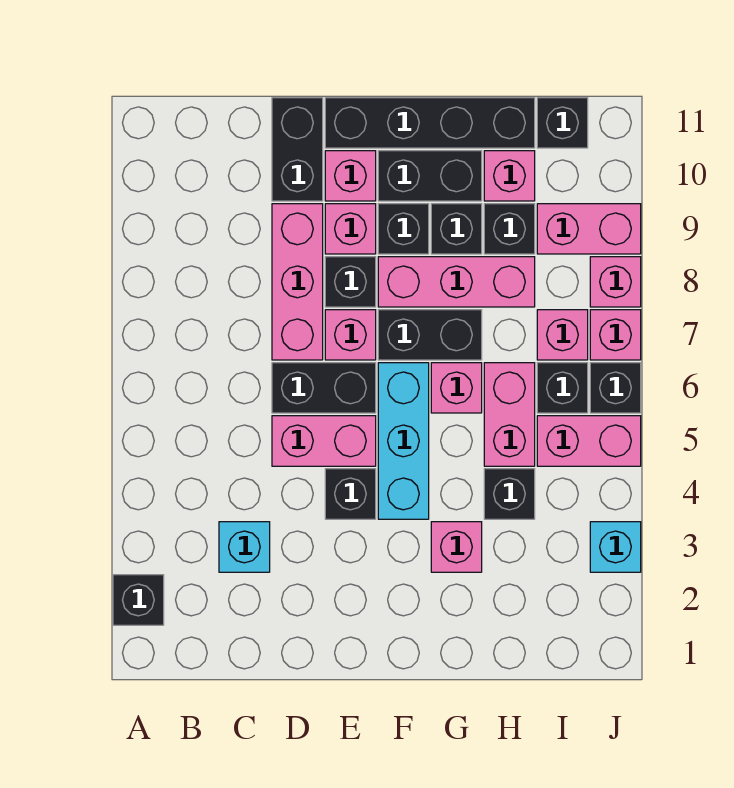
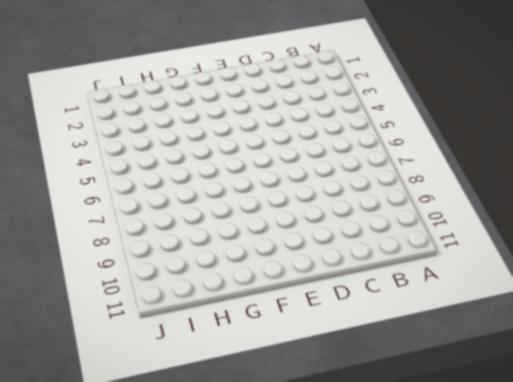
none -> black brick A2 level 1
none -> cyan brick C3 level 1
none -> pink brick D5:E5 level 1
none -> black brick D6:E6 level 1

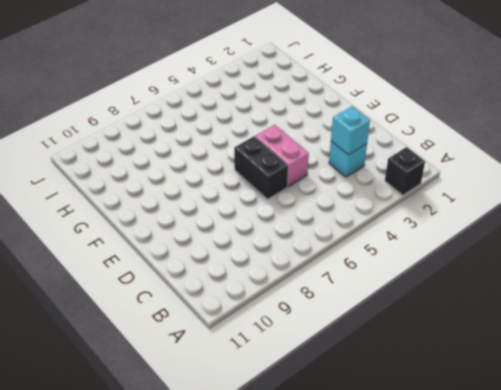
cyan brick C3 level 2 -> cyan brick J3 level 1
none -> pink brick D7:D9 level 1
none -> black brick D10:D11 level 1
none -> black brick E4 level 1
none -> pink brick E7 level 1

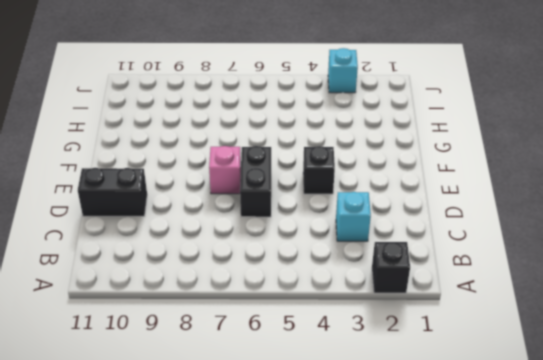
none -> pink brick D5:E5 level 1
none -> pink brick D7:D9 level 1
none -> black brick E8 level 1
none -> pink brick E9 level 1

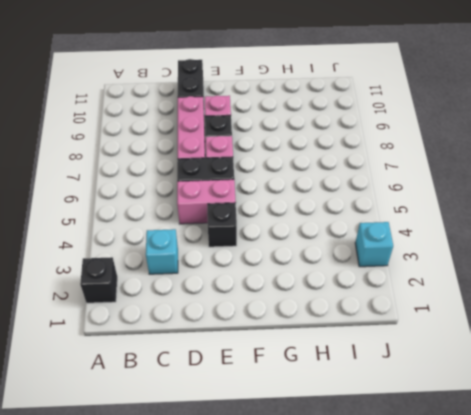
none -> pink brick E10 level 1
none -> black brick E11:H11 level 1
none -> cyan brick F4:F6 level 1
none -> black brick F7:G7 level 1

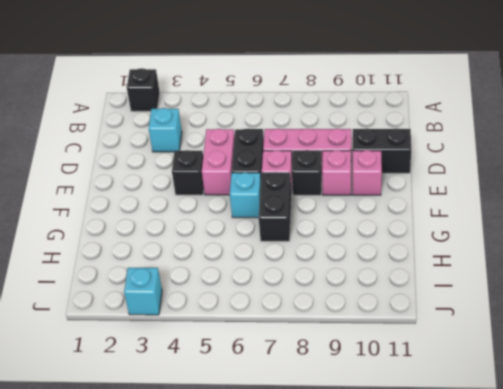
cyan brick F6 level 1 -> cyan brick F4:F6 level 1
none -> black brick E11:H11 level 1
none -> pink brick F8:H8 level 1
none -> black brick F9 level 1
none -> black brick F10:G10 level 1

